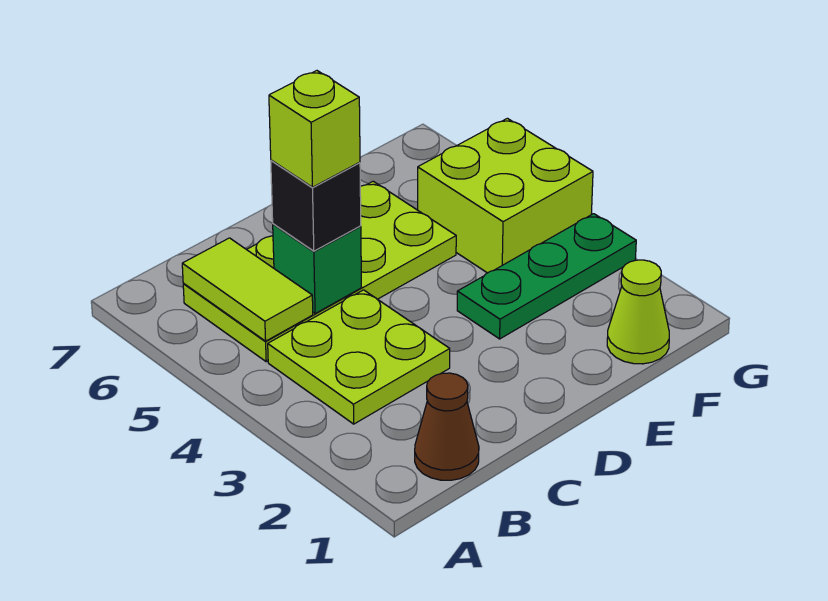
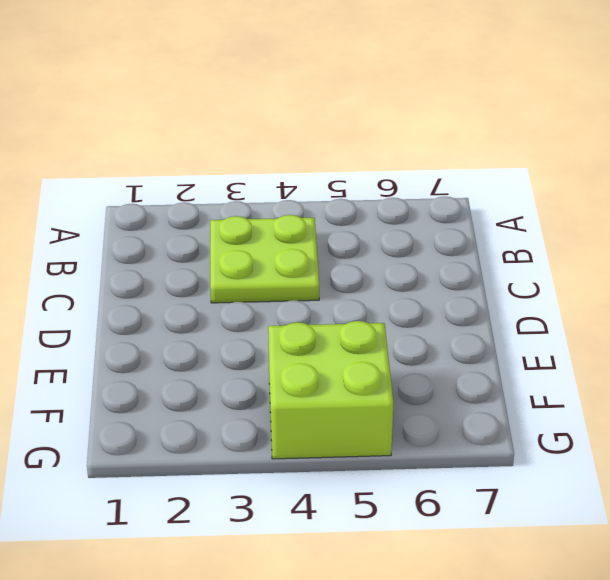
none -> brown cone B1 level 1
none -> lime plate B5:E6 level 1

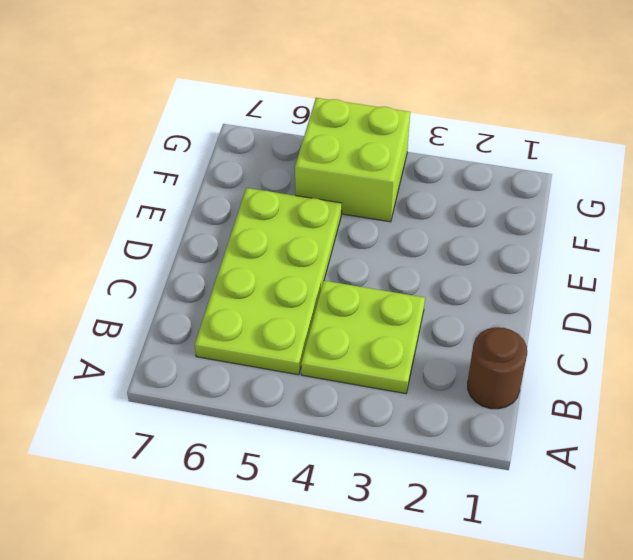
brown round brick B1 level 1 -> brown cone B1 level 1
none -> green plate E3:G3 level 1
none -> lime cone F1 level 1

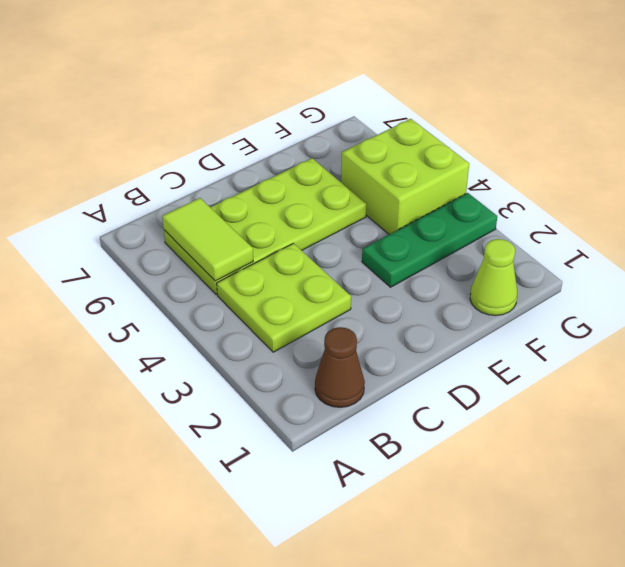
none -> green brick C5 level 2
none -> black brick C5 level 3

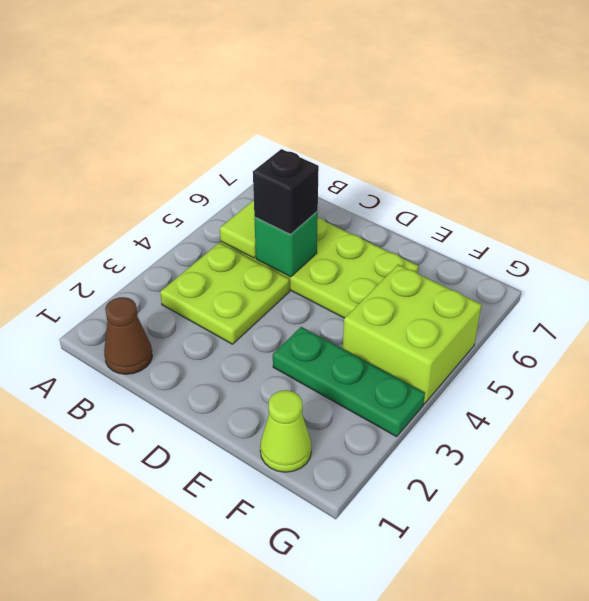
none -> lime brick C5 level 4

